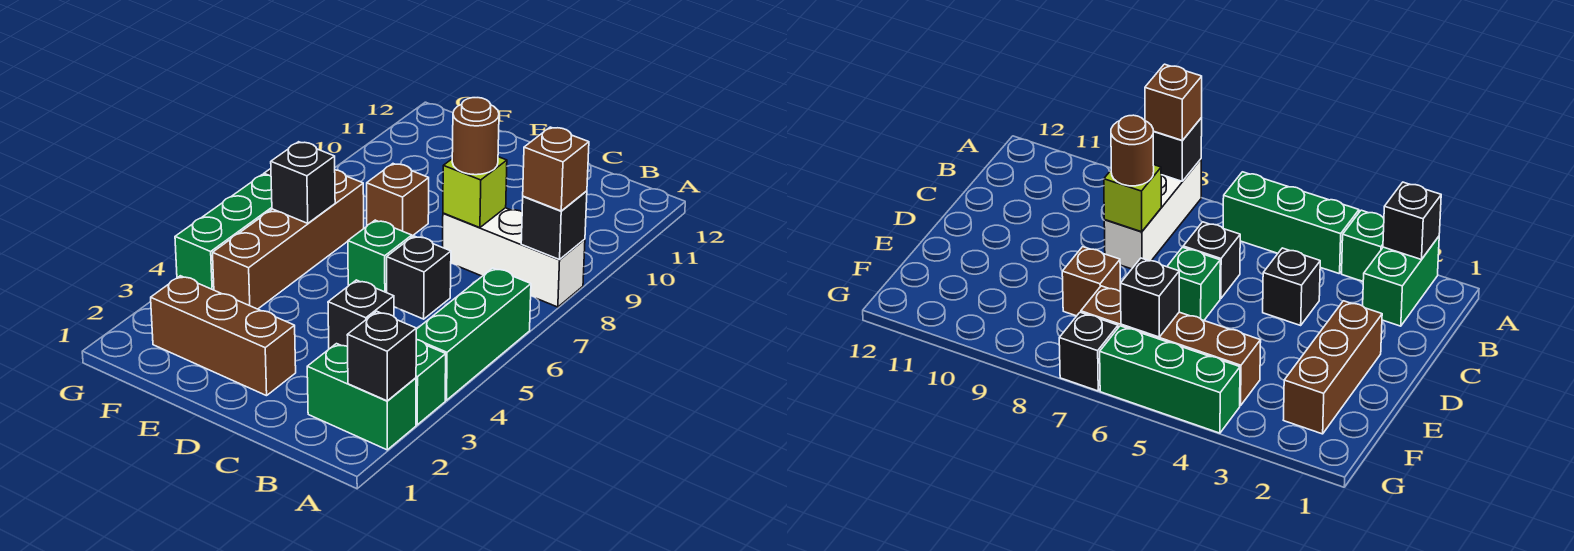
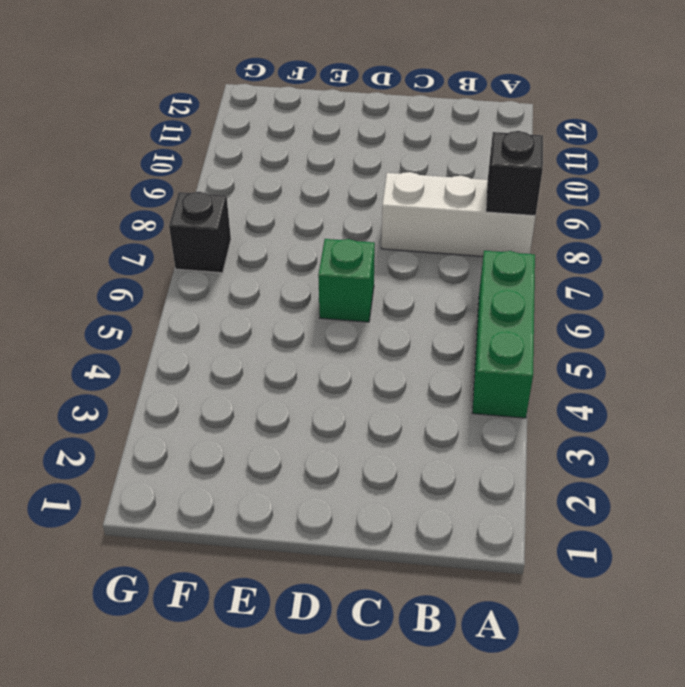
none -> green brick A2:B2 level 1
none -> green brick A3 level 1
none -> black brick C4 level 1

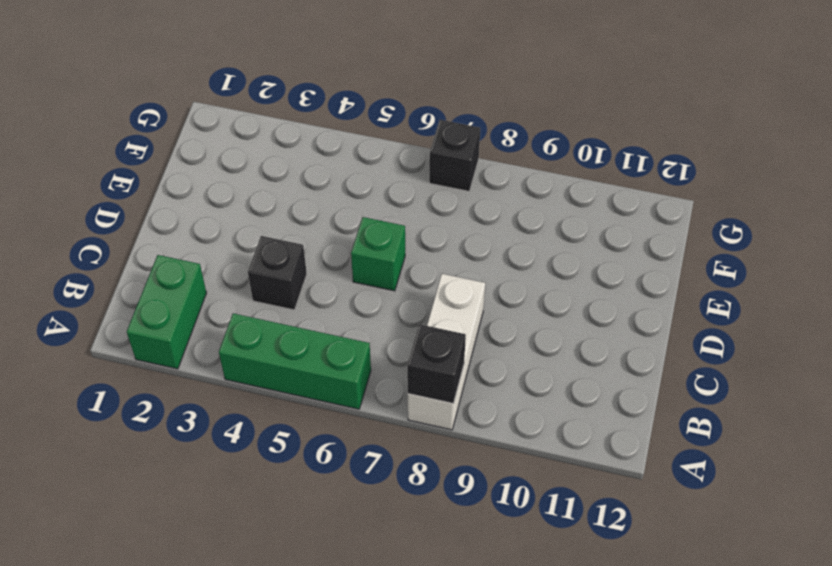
none -> green brick A3 level 1
none -> black brick C6 level 1
none -> brown brick D2:F2 level 1

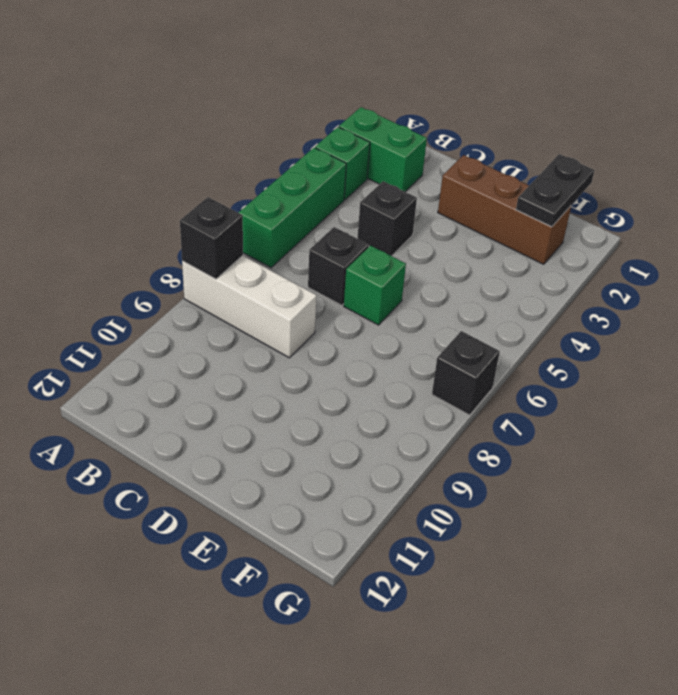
black plate F1:F2 level 2 -> none
none -> brown brick E8 level 1
none -> brown brick F4:F7 level 1
none -> green brick G4:G6 level 1

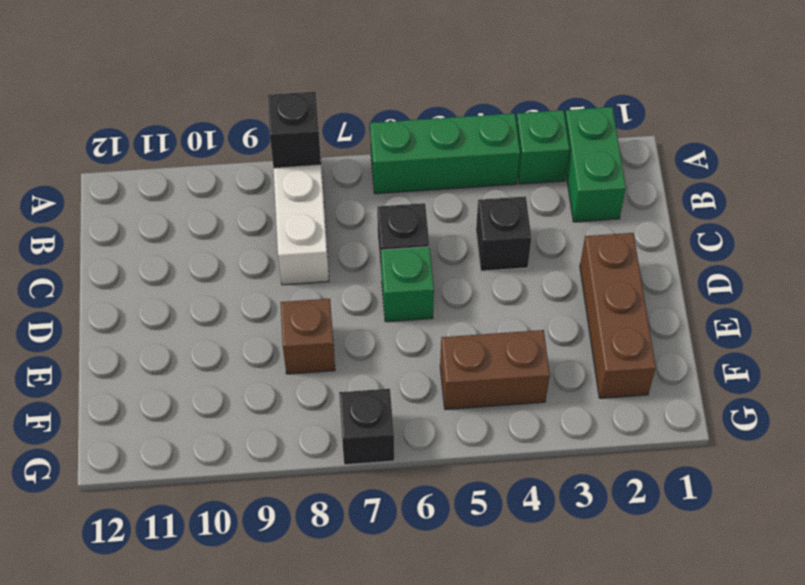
brown brick F4:F5 level 1 -> brown brick F4:F7 level 1
none -> green brick G4:G6 level 1
none -> black brick A2 level 2
none -> lime brick C8 level 2

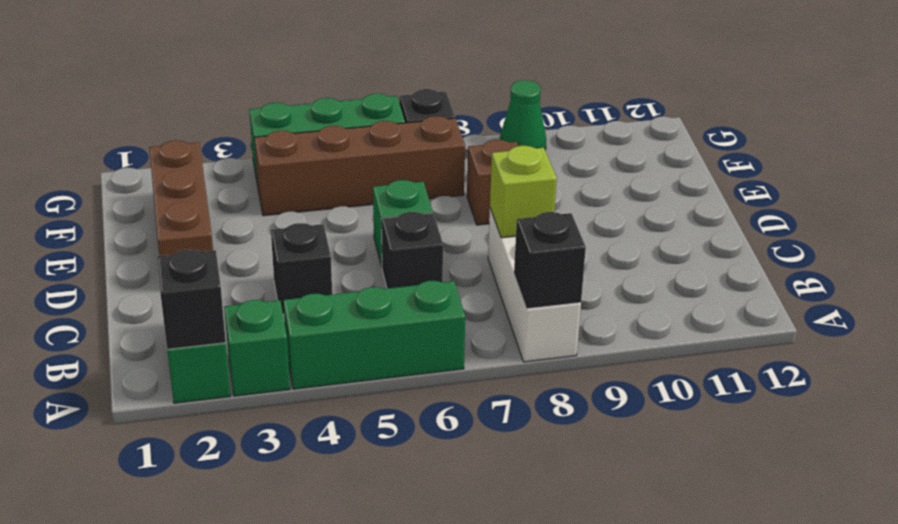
green cone G9 level 1 -> none
none -> black brick F6 level 2
none -> brown brick A8 level 3
none -> brown round brick C8 level 3

